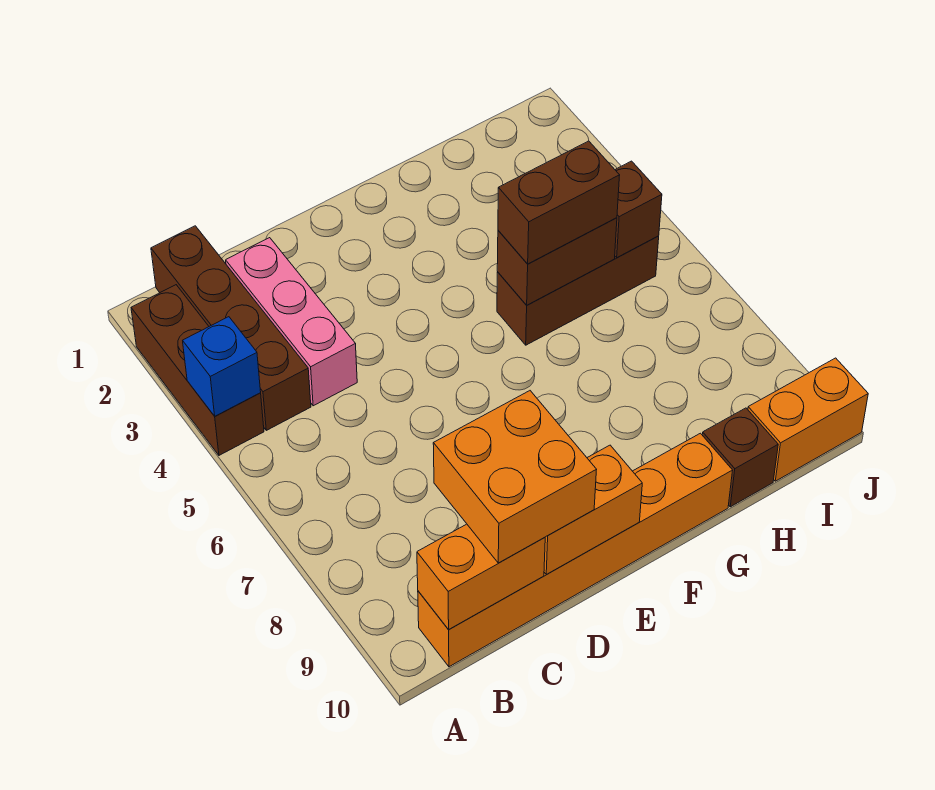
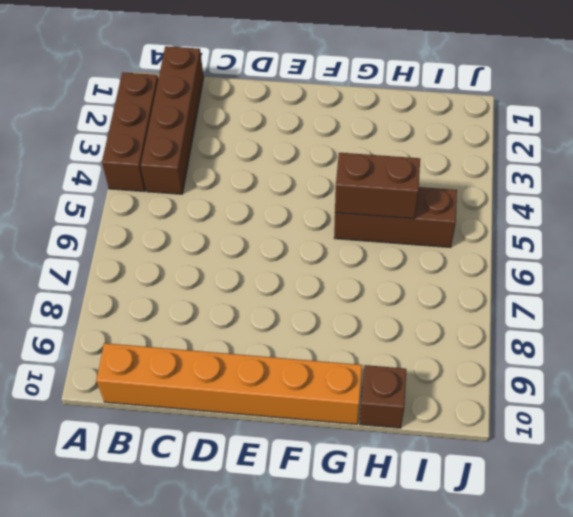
none -> pink brick C2:C4 level 1
none -> orange brick I10:J10 level 1
none -> blue brick A4 level 2

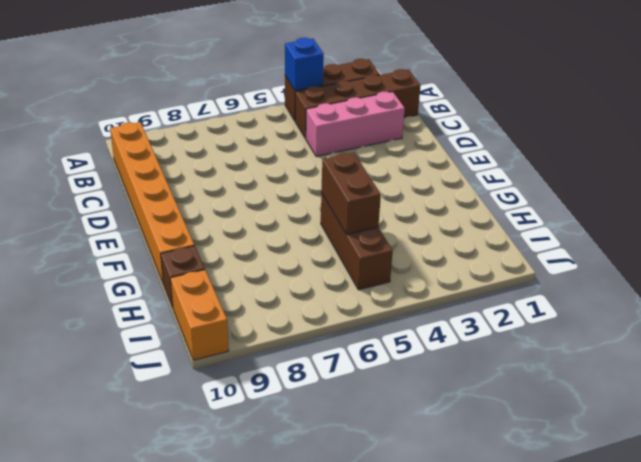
none -> orange brick B10:C10 level 2
none -> orange brick D10:E10 level 2
none -> brown brick I5 level 2

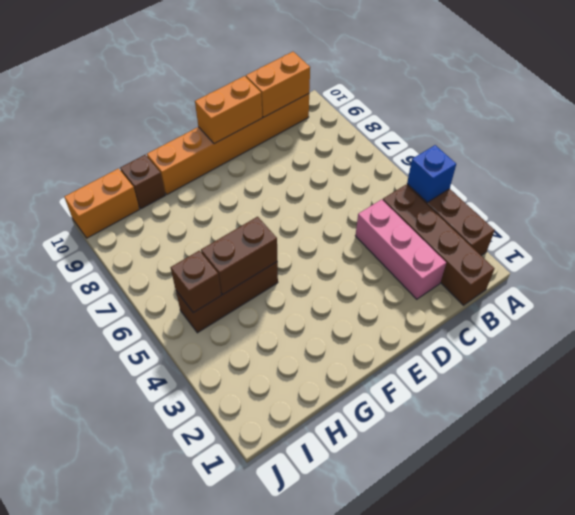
none -> orange brick C9:D10 level 3
none -> brown brick G5:H5 level 3

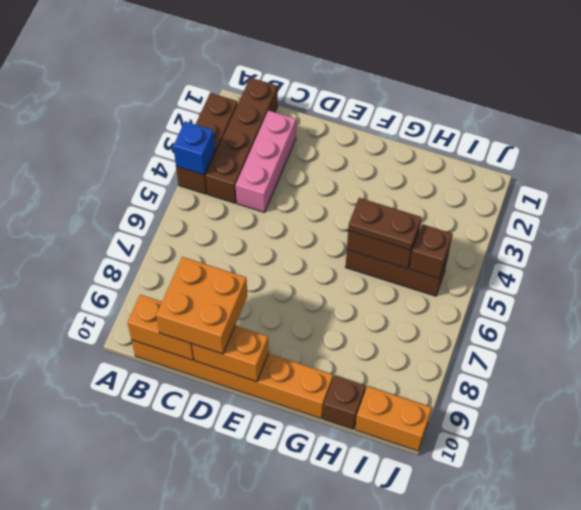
brown plate G5:H5 level 3 -> brown brick G5:H5 level 3

